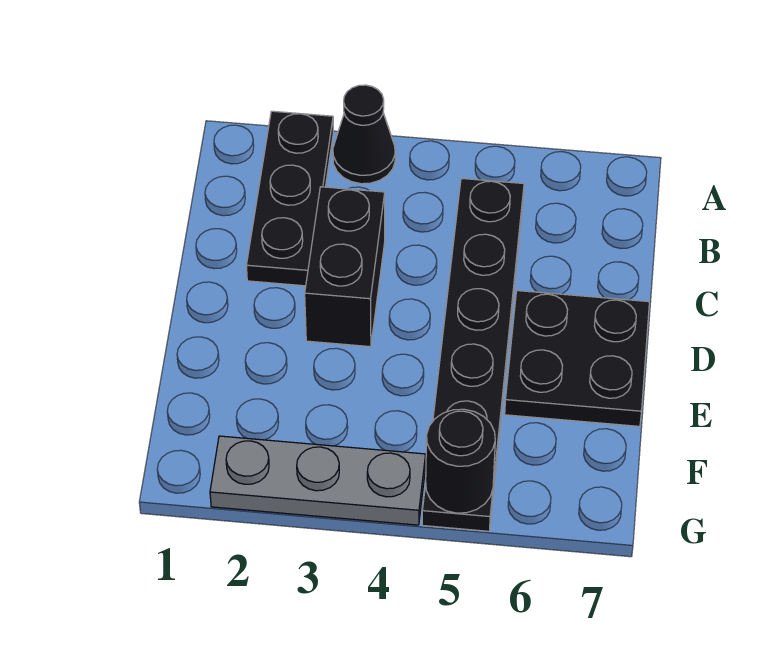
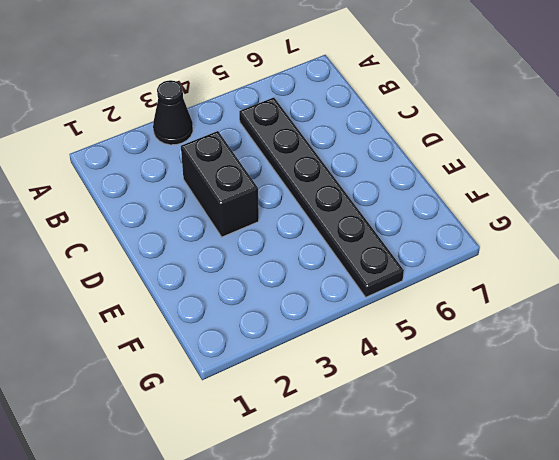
none -> black plate A2:C2 level 1
none -> black plate D6:E7 level 1

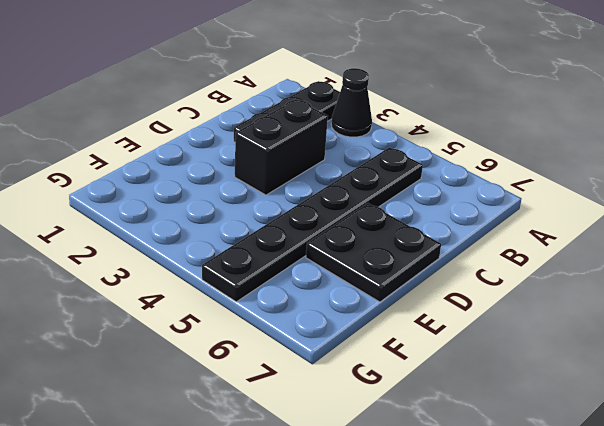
none -> grey plate G2:G4 level 1
none -> black round brick G5 level 2

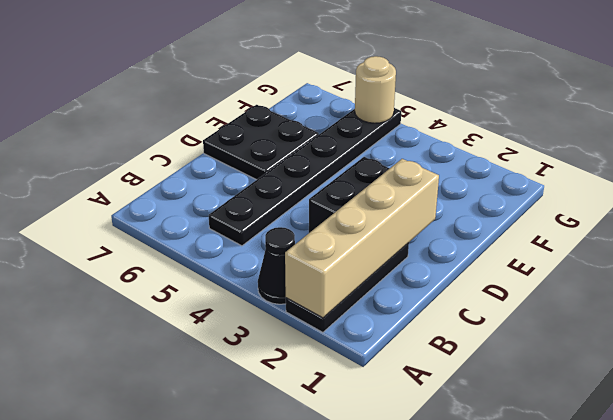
tan brick A2:D2 level 2 -> none
tan round brick G5 level 2 -> black round brick G5 level 2
none -> grey plate G2:G4 level 1

